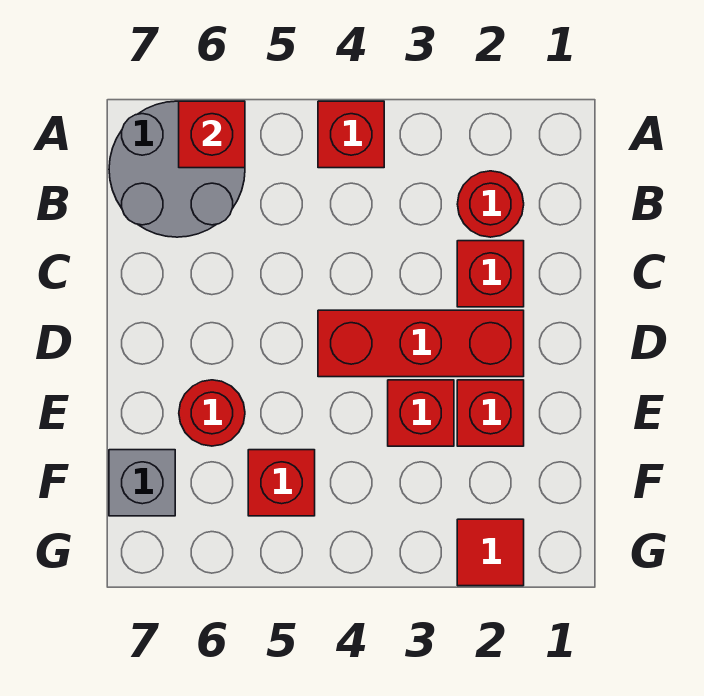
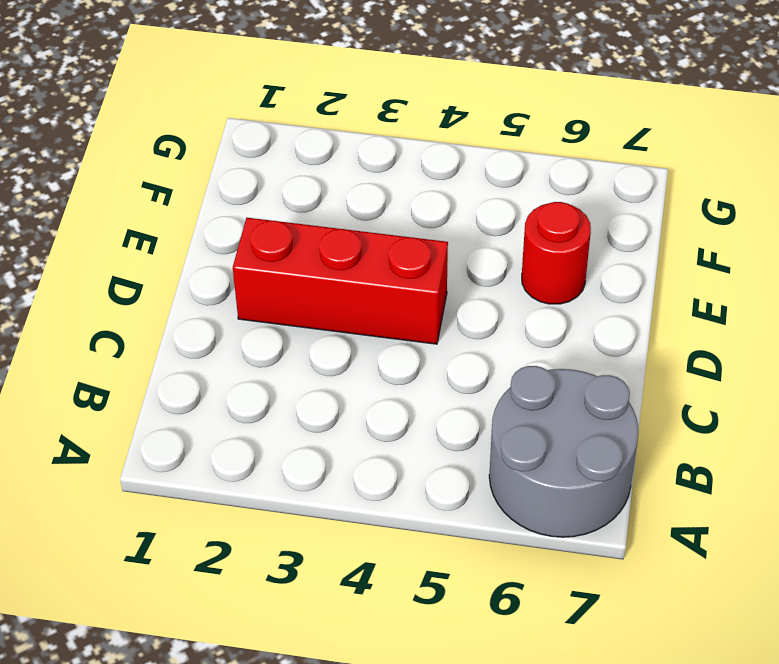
none -> red brick A4 level 1
none -> red round brick B2 level 1
none -> red brick C2 level 1

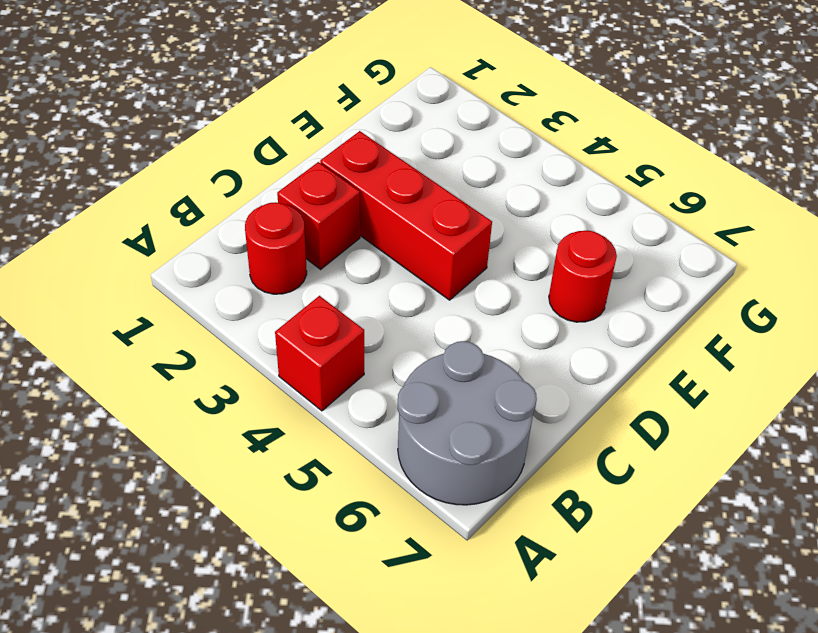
none -> red brick E2 level 1
none -> red brick E3 level 1
none -> red brick F5 level 1

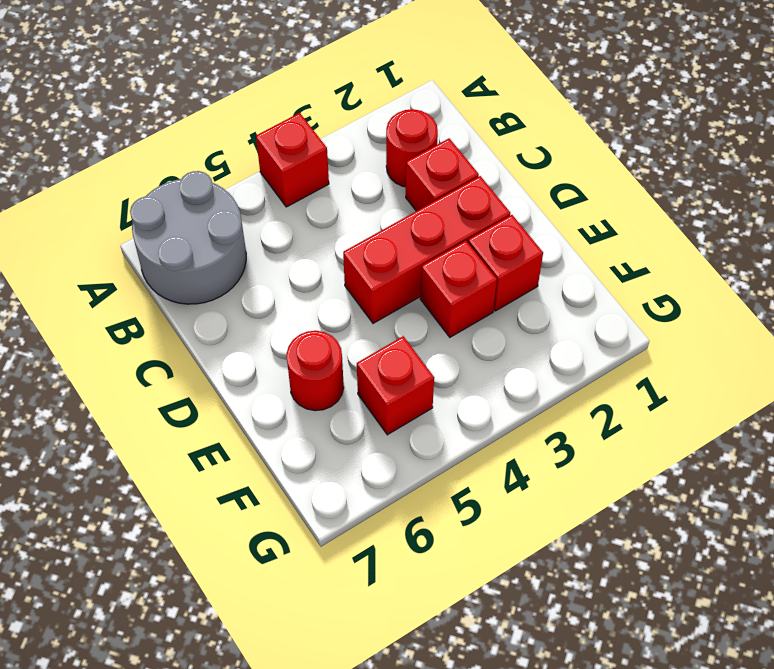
none -> grey brick F7 level 1
none -> red tile G2 level 1
none -> red brick A6 level 2

